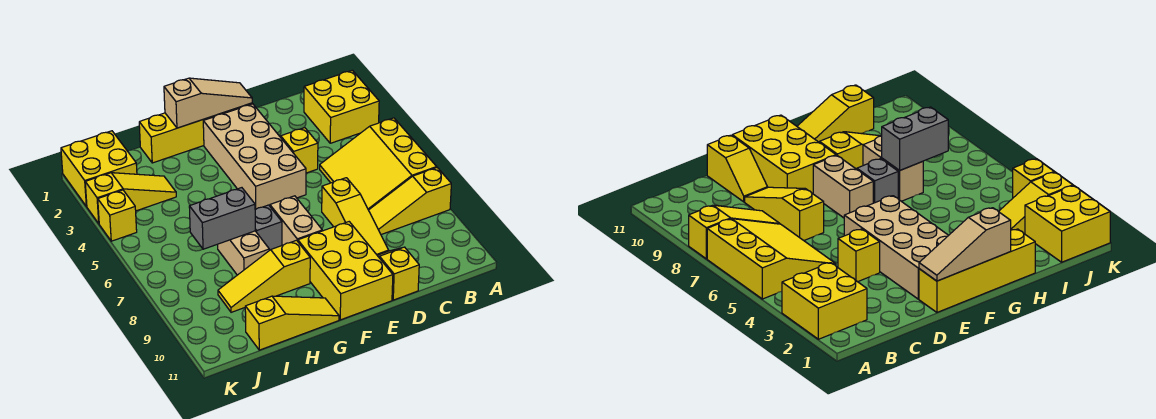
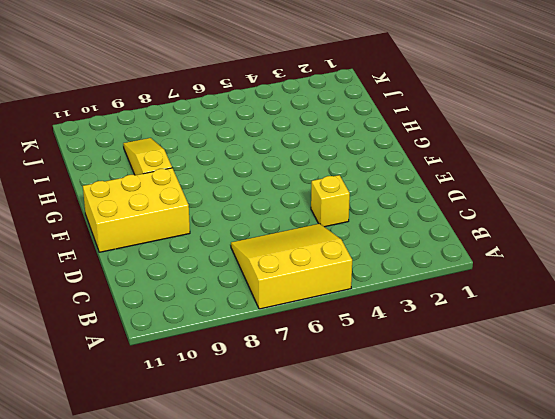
none -> yellow brick A2:B3 level 1
none -> yellow slope A8:C8 level 1 top A
none -> yellow slope D7:D9 level 1 top 7

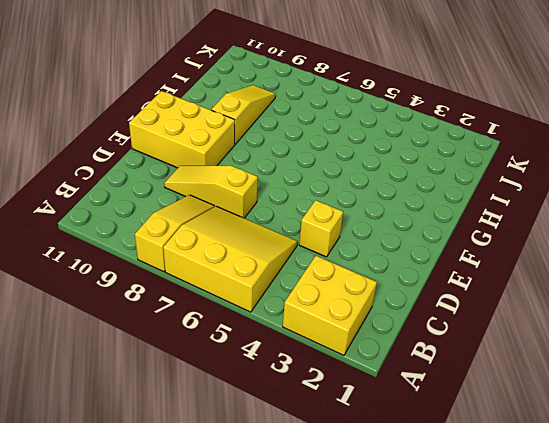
none -> yellow slope D10:D11 level 1 top 11
none -> yellow brick E1:H1 level 1
none -> tan brick E2:F5 level 1

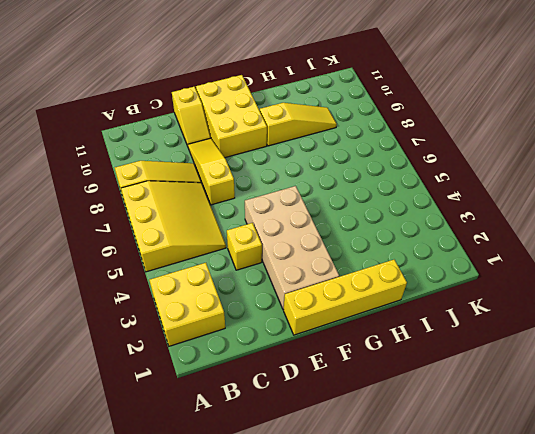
none -> tan brick F7:F8 level 1
none -> grey brick G7 level 1
none -> yellow slope G11:I11 level 1 top I

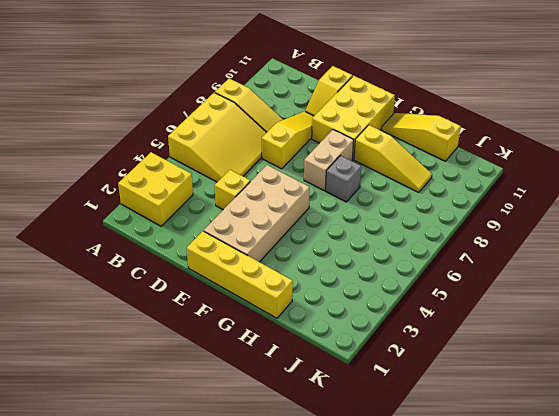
none -> tan brick H7:H8 level 1
none -> yellow slope I3:K3 level 1 top K
none -> yellow brick J1:K2 level 1

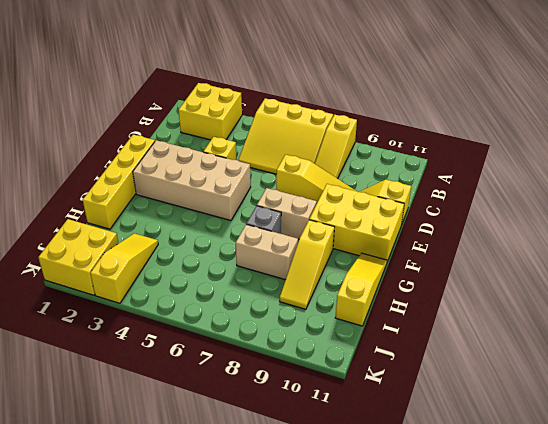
none -> yellow brick K4 level 1
none -> tan slope E1:G1 level 2 top G
none -> grey brick H7:I7 level 2

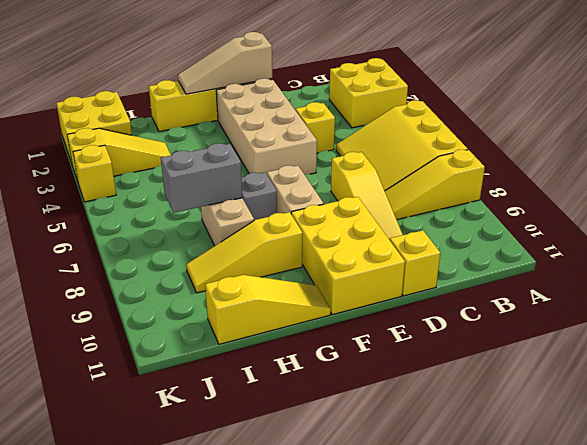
tan slope E1:G1 level 2 top E -> tan slope E1:G1 level 2 top G

